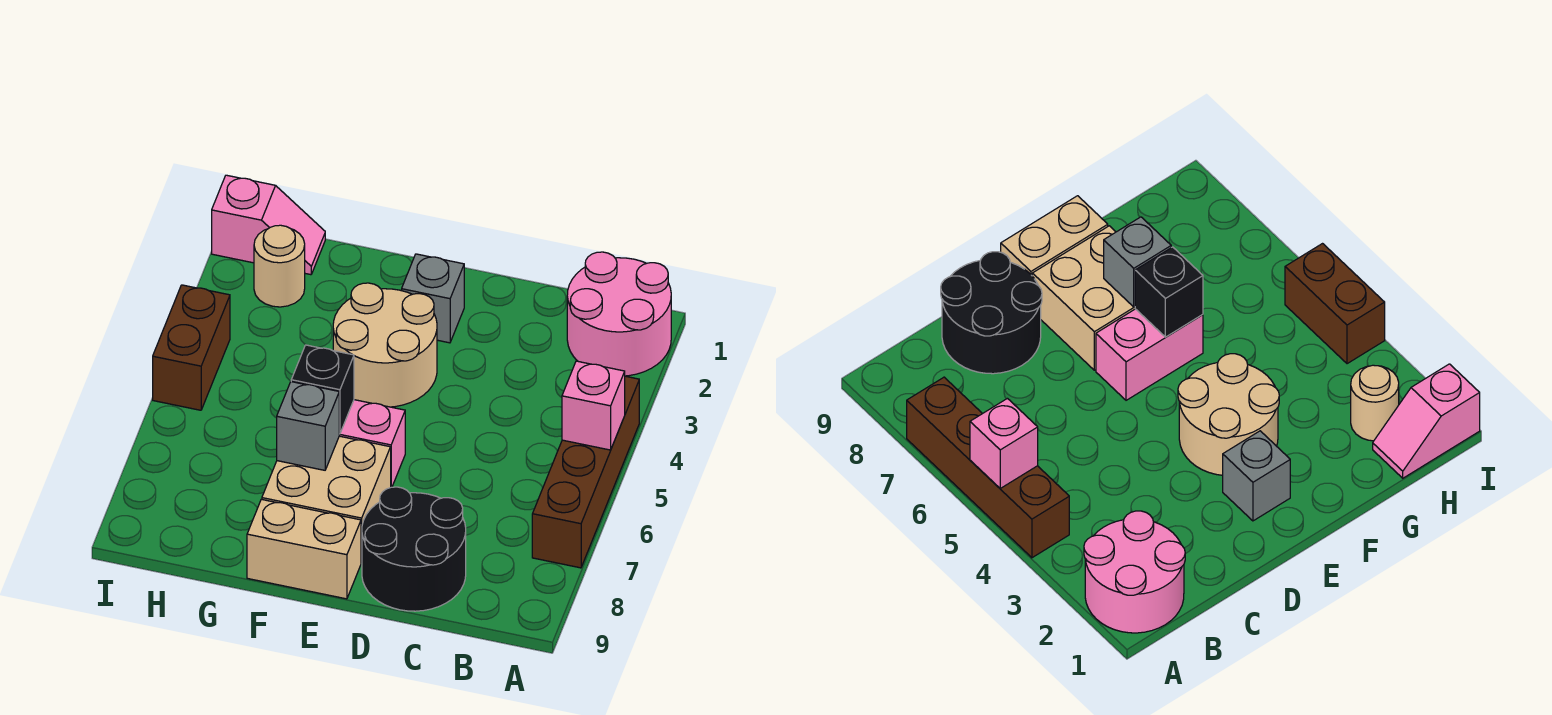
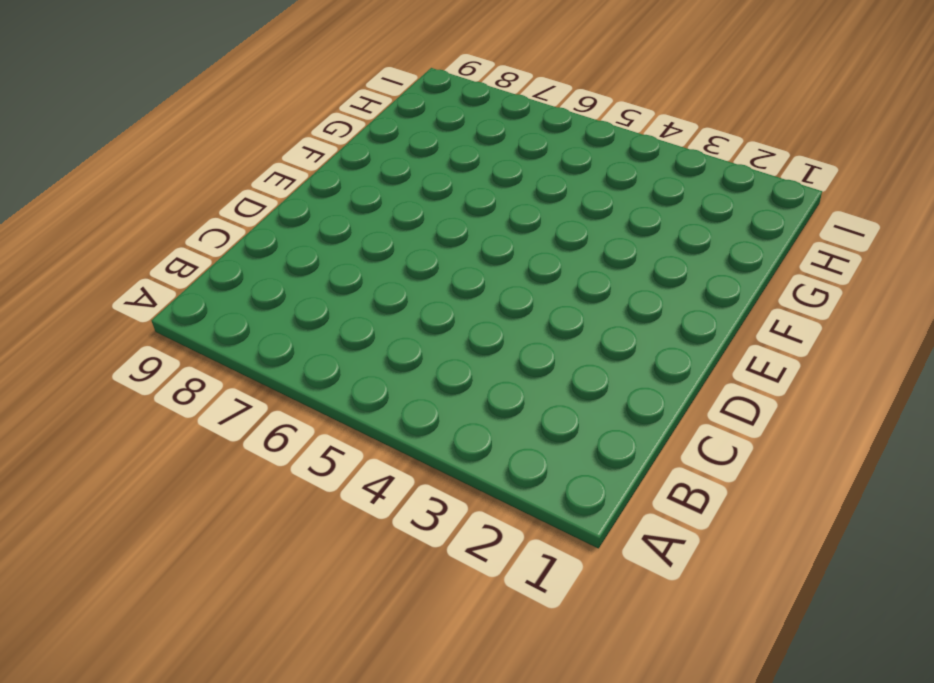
none -> pink round brick A1:B2 level 1
none -> brown brick A4:A7 level 1
none -> black round brick C8:D9 level 1

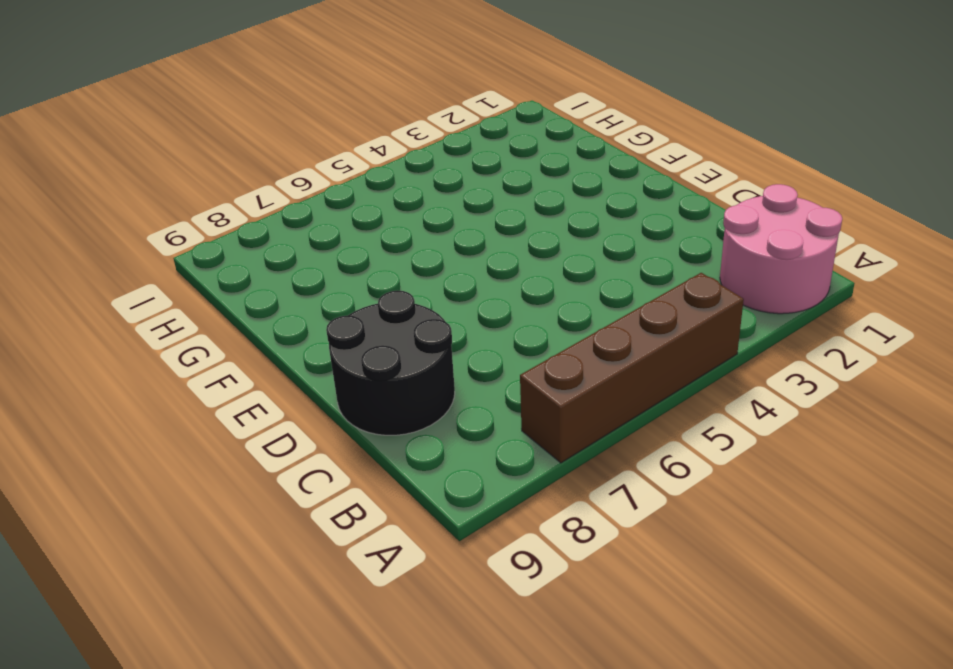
none -> grey brick E2 level 1
none -> tan round brick E3:F4 level 1
none -> pink brick E6:F6 level 1

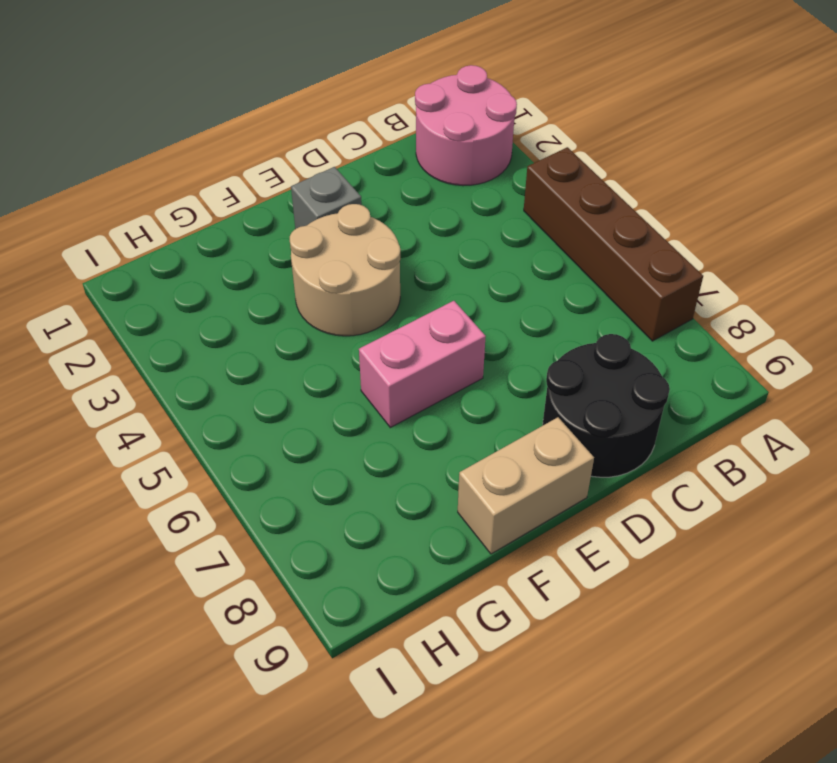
none -> tan brick E7:F8 level 1
none -> pink slope H1:I1 level 1 top I
none -> tan round brick H2 level 1

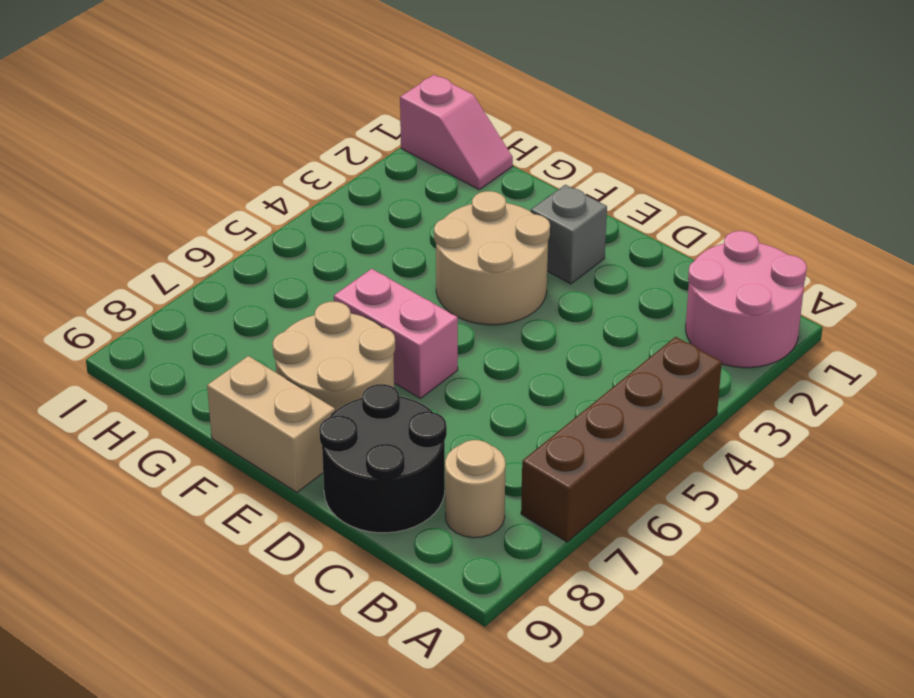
tan round brick B8 level 1 -> tan round brick H2 level 1
tan round brick E7:F8 level 1 -> tan brick E7:F8 level 1
none -> brown brick I4:I5 level 1
none -> pink brick A5 level 2
none -> black brick F6 level 2

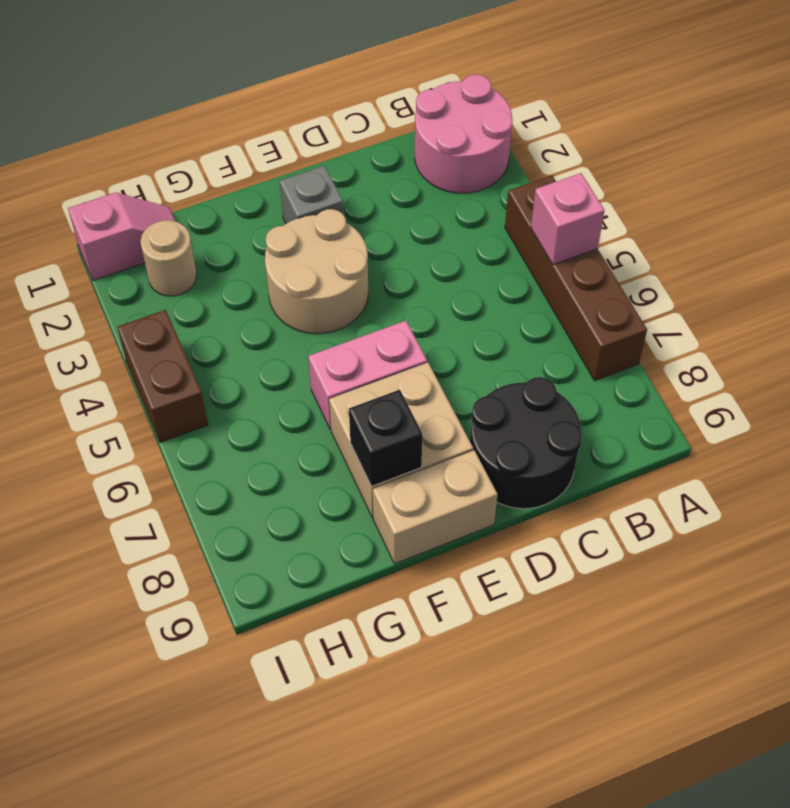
black brick F8 level 2 -> black brick F6 level 2
none -> grey brick F7 level 2

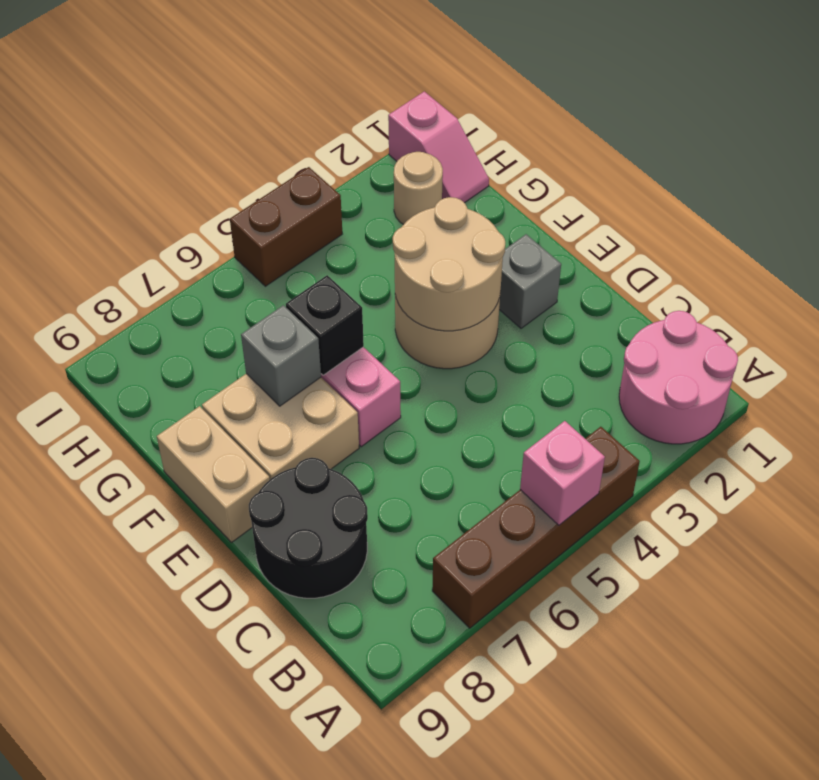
tan round brick E3:F4 level 2 -> none

